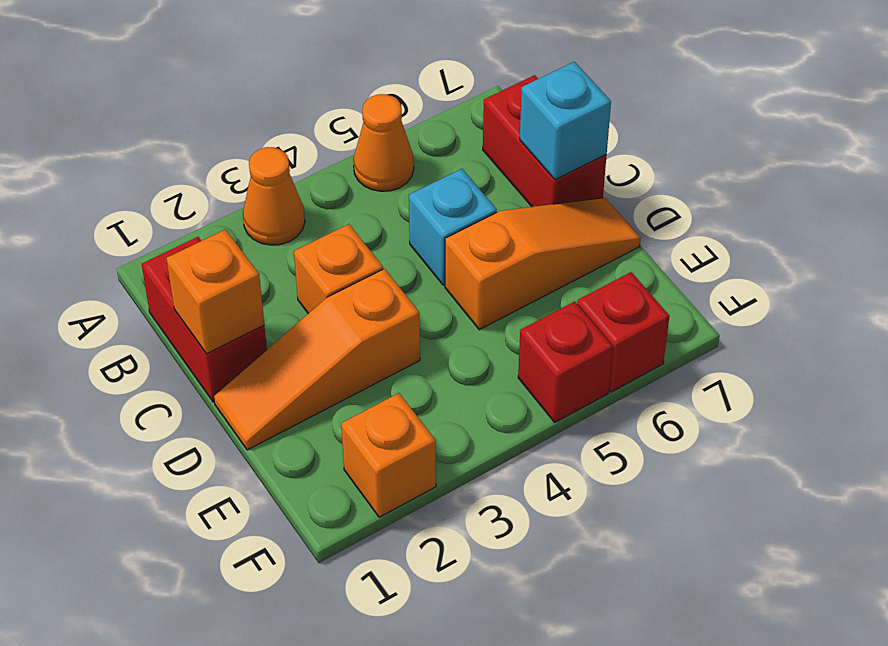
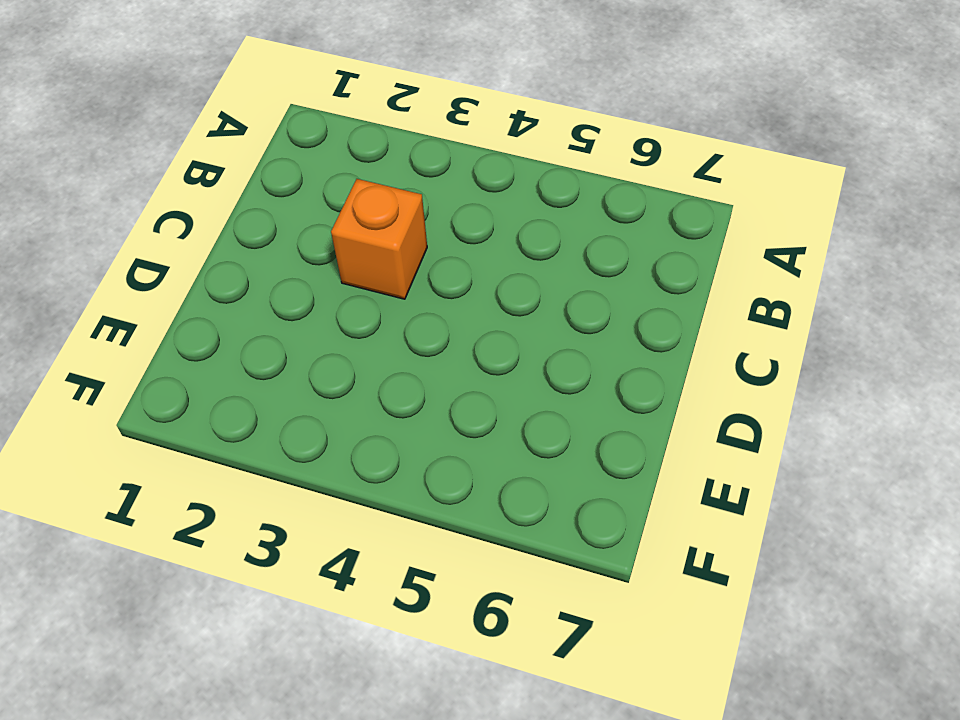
none -> orange cone A3 level 1
none -> orange cone A5 level 1
none -> red brick B1:C1 level 1

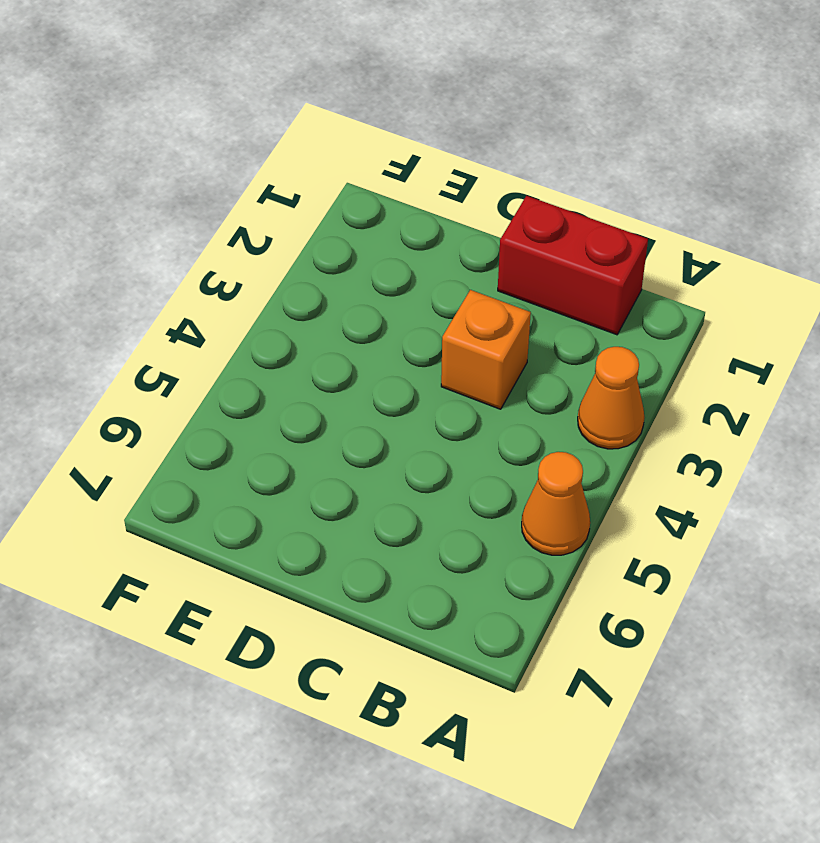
none -> red brick B7:C7 level 1
none -> cyan brick C5 level 1
none -> orange slope D1:D3 level 1 top 3

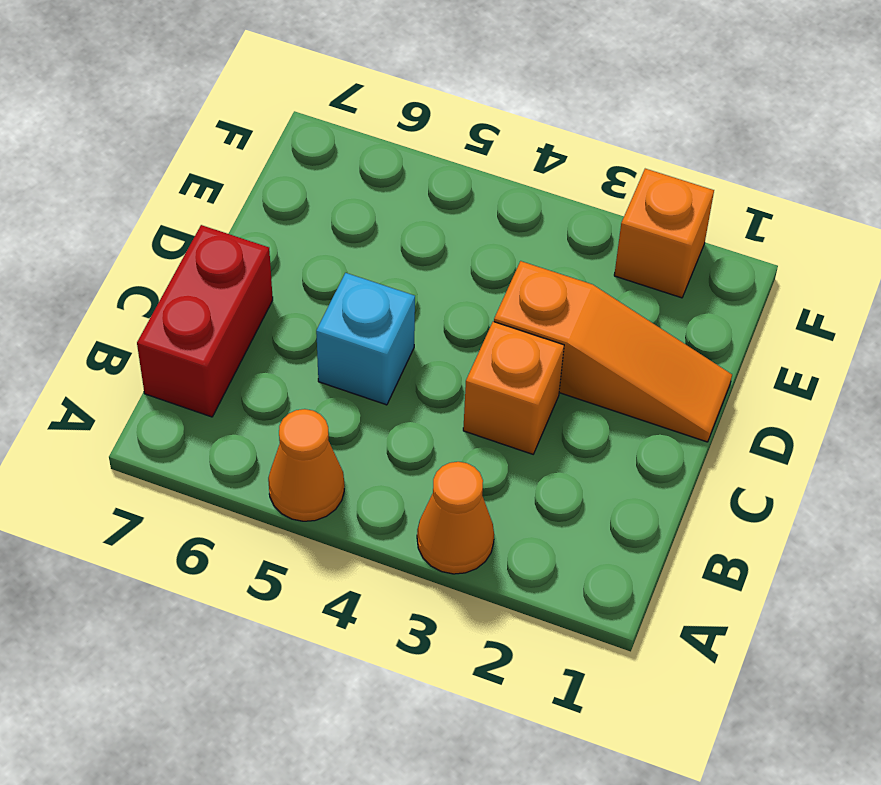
none -> red brick B1:C1 level 1
none -> orange slope D5:D7 level 1 top 5
none -> red brick F5 level 1

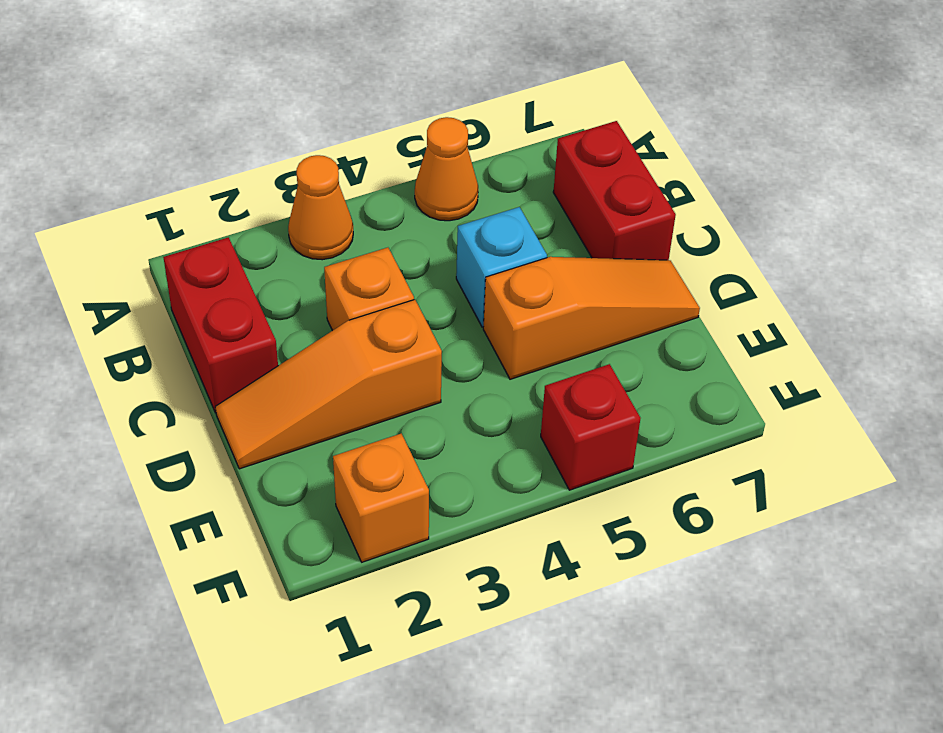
none -> red brick F6 level 1
none -> orange brick C1 level 2
none -> cyan brick C7 level 2

